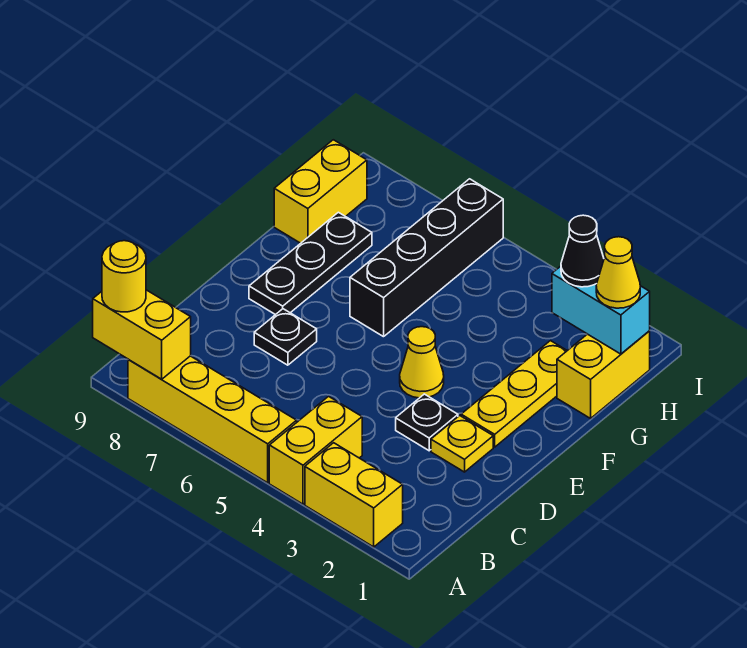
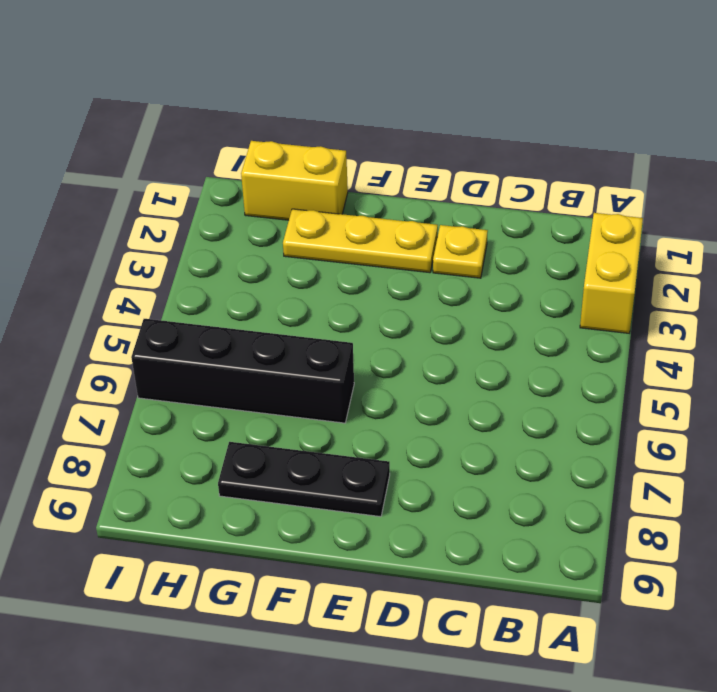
none -> yellow brick A4:B4 level 1
none -> yellow brick A5:A8 level 1
none -> black plate D3 level 1

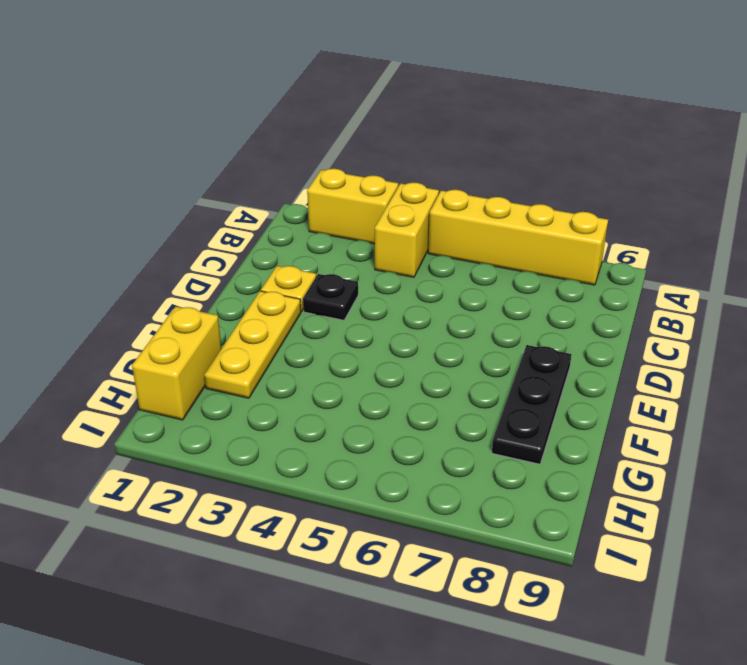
none -> black plate D7 level 1
none -> yellow cone E4 level 1
none -> black brick F6:I6 level 1

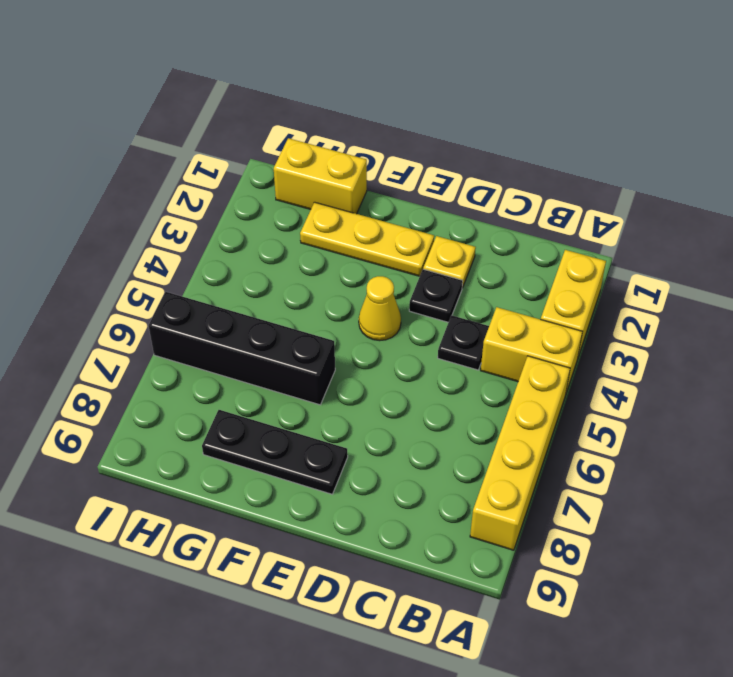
black plate C4 level 1 -> black plate D7 level 1
none -> yellow brick G9:H9 level 1
none -> yellow brick A8:A9 level 2
none -> cyan brick H1:H2 level 2

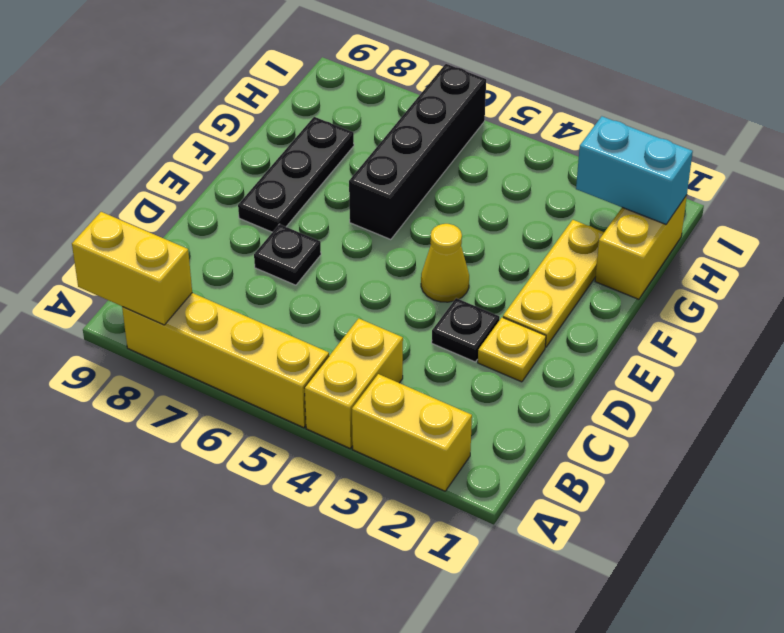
none -> yellow brick G9:H9 level 1
none -> yellow round brick A9 level 3
none -> yellow cone H1 level 3

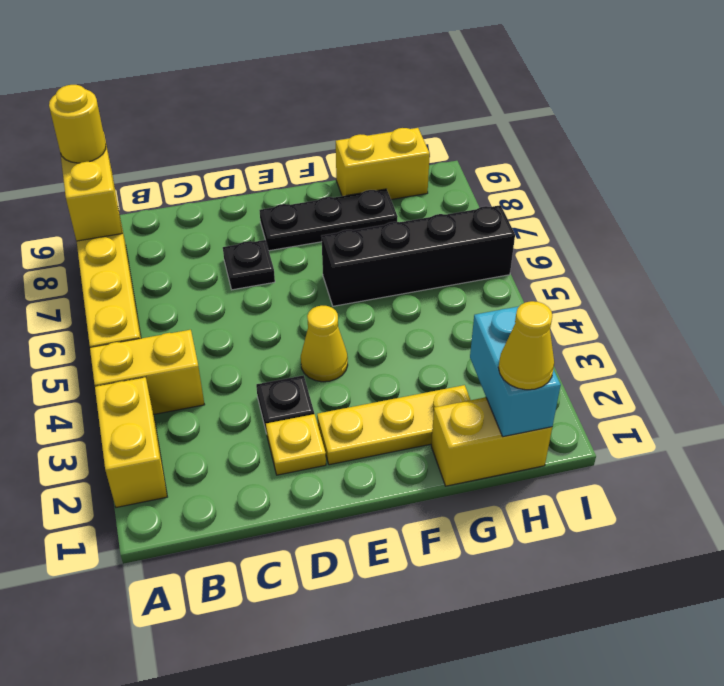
none -> black cone H2 level 3

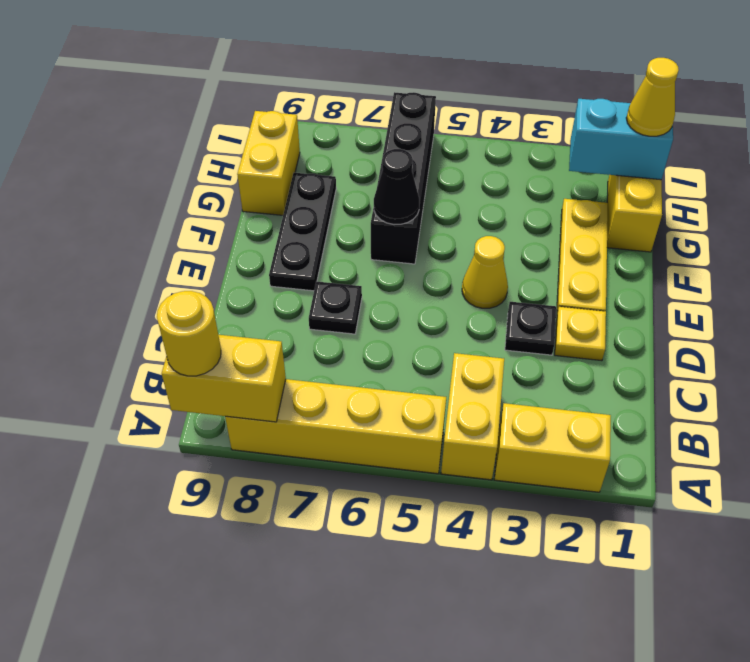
black cone F6 level 2 -> black cone H2 level 3

